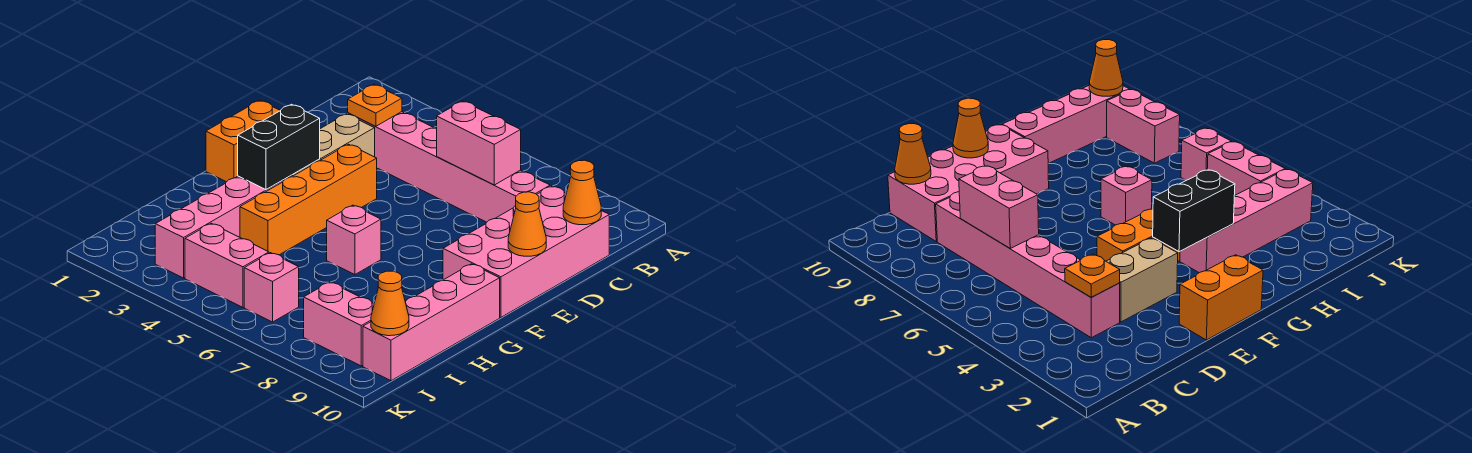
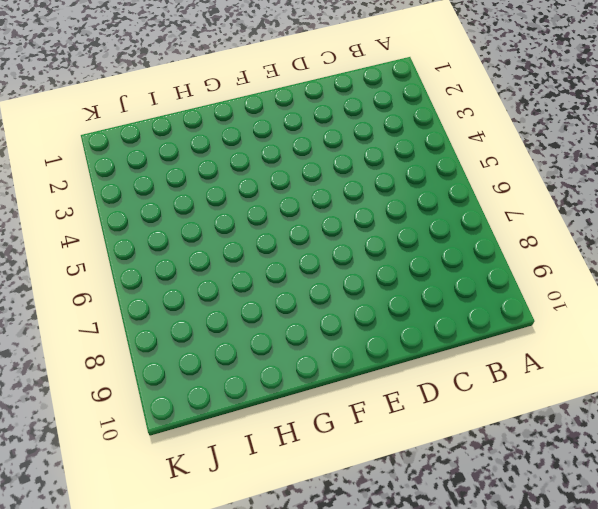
none -> pink brick C3:C8 level 1
none -> pink brick C9:F10 level 1
none -> tan brick D3:E3 level 1

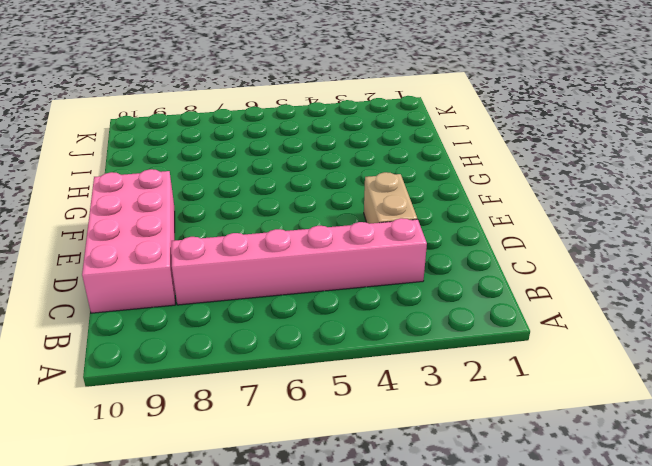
none -> orange brick E1:F1 level 1
none -> orange brick E4:H4 level 1
none -> pink brick G3:J3 level 1

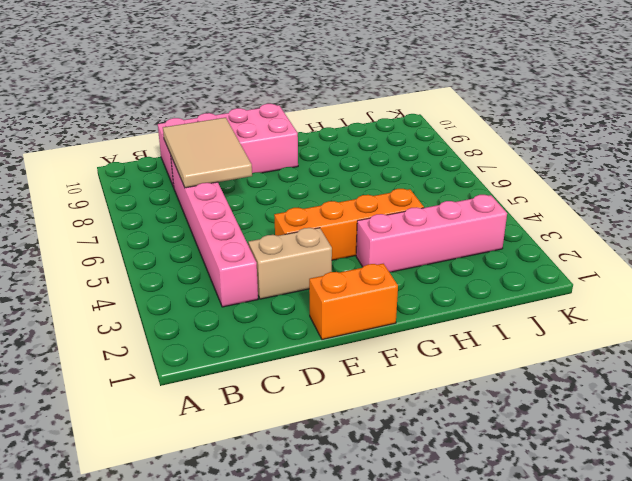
tan tile C7:D9 level 2 -> pink brick C6:C7 level 2
none -> pink brick G6 level 1
none -> pink brick G10:J10 level 1
none -> pink brick J4:J5 level 1

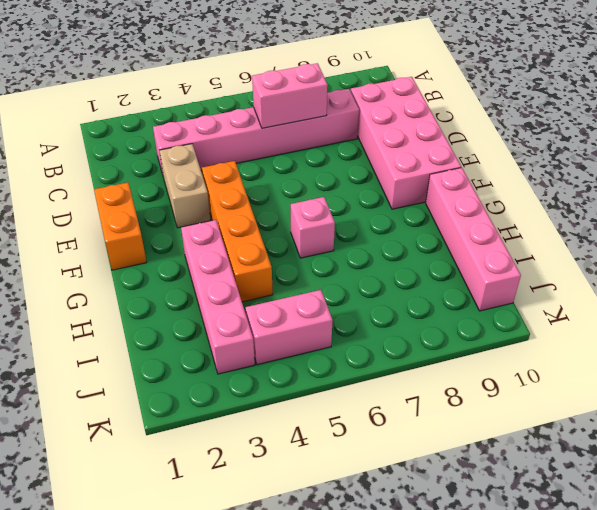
none -> pink brick J6 level 1
none -> pink brick J8:J9 level 1
none -> orange plate C3 level 2

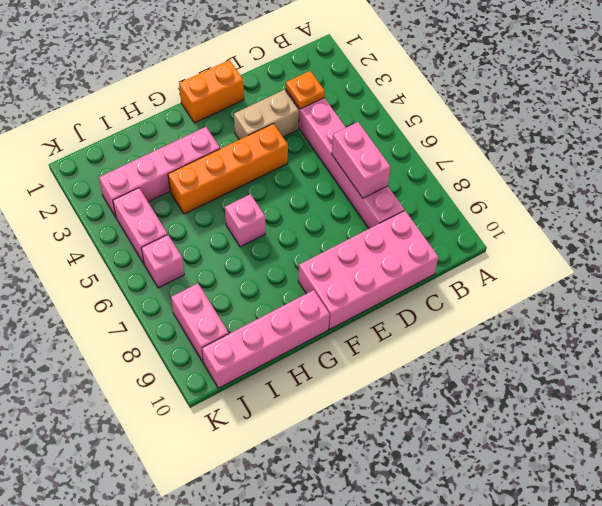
none -> orange cone C10 level 2
none -> orange cone E10 level 2
none -> black brick F3:G3 level 2

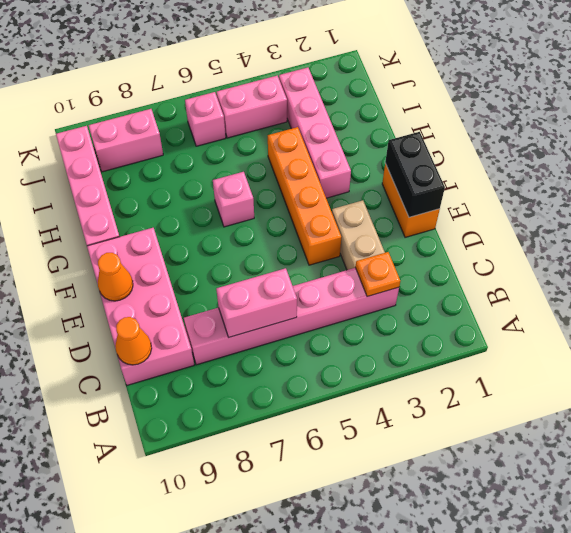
black brick E1:F1 level 2 -> black brick F3:G3 level 2
none -> orange cone J10 level 2

